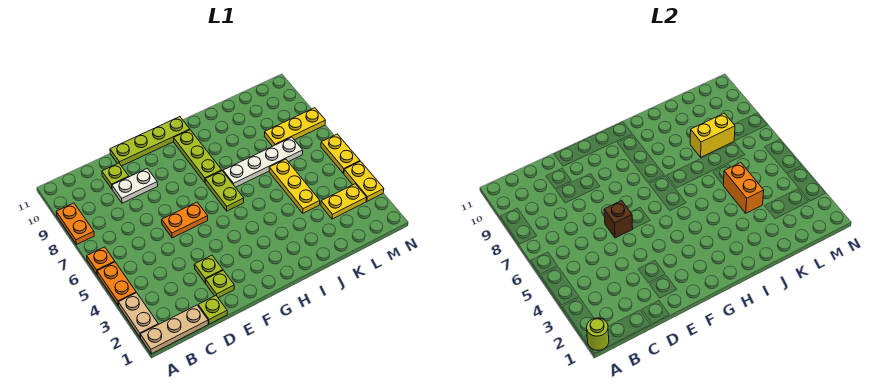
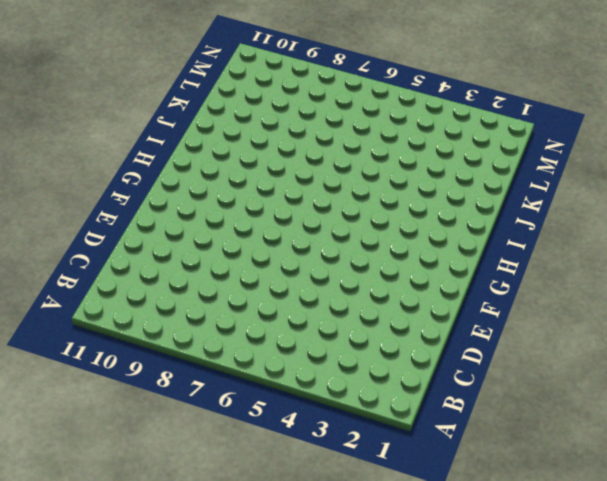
none -> tan plate A1:C1 level 1
none -> tan plate A2:A3 level 1
none -> orange plate A4:A5 level 1

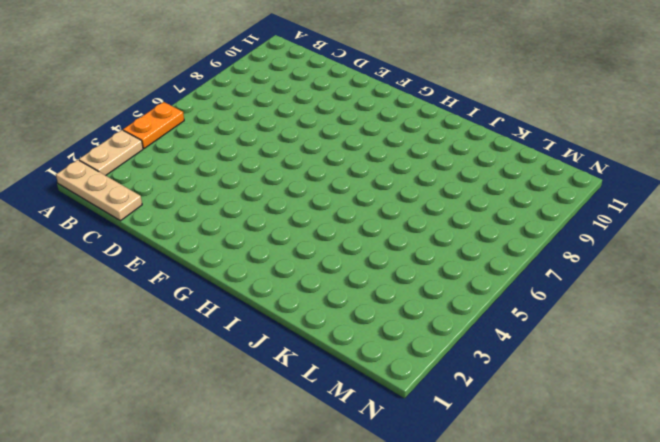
none -> orange plate A6 level 1
none -> orange plate A8:A9 level 1
none -> lime plate D1 level 1

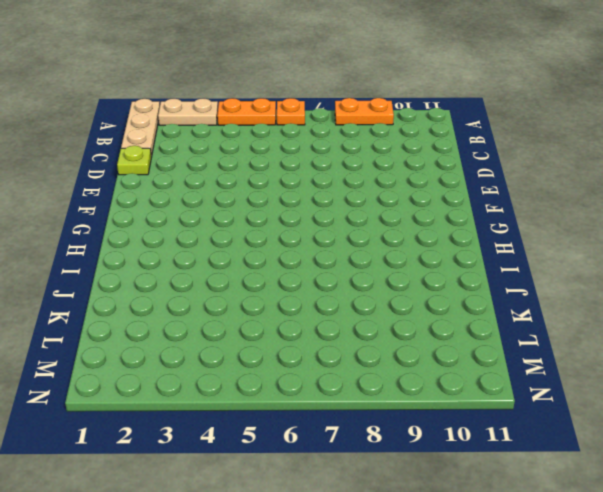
none -> white plate D9:E9 level 1
none -> lime plate D10 level 1
none -> lime plate E2 level 1

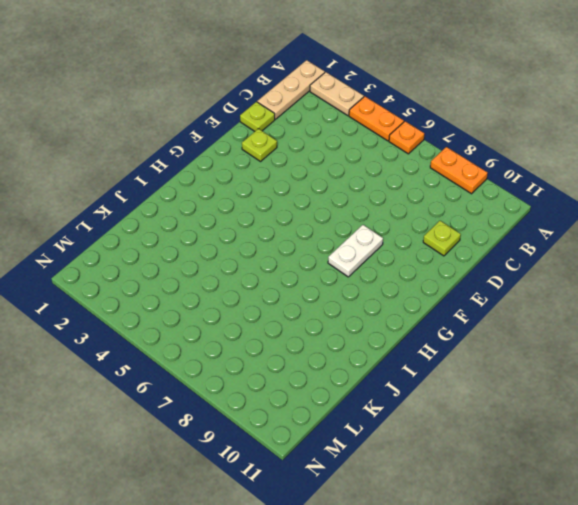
white plate F8:G8 level 1 -> white plate D9:E9 level 1
none -> lime plate E3 level 1
none -> orange plate E6:F6 level 1
none -> lime plate E11:H11 level 1

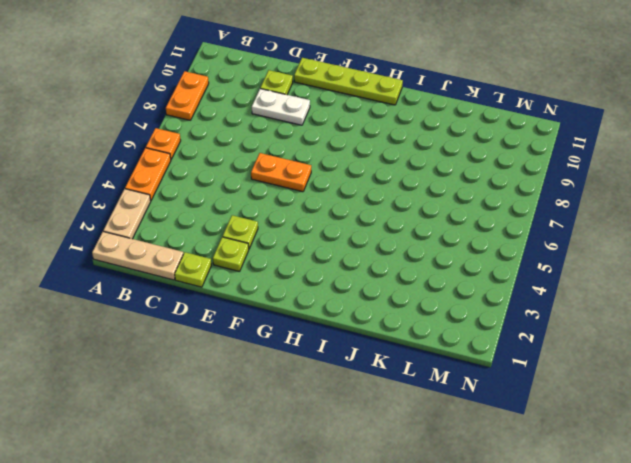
none -> lime plate H6:H7 level 1
none -> lime plate H8:H10 level 1
none -> white plate I7:L7 level 1

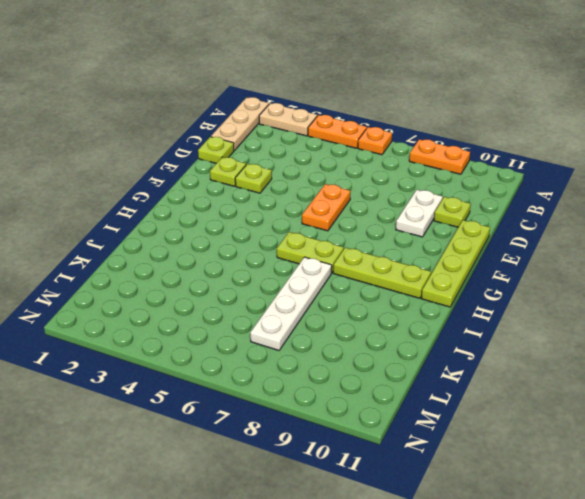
none -> yellow plate K4:K6 level 1
none -> yellow plate L3:M3 level 1
none -> yellow plate L8:N8 level 1

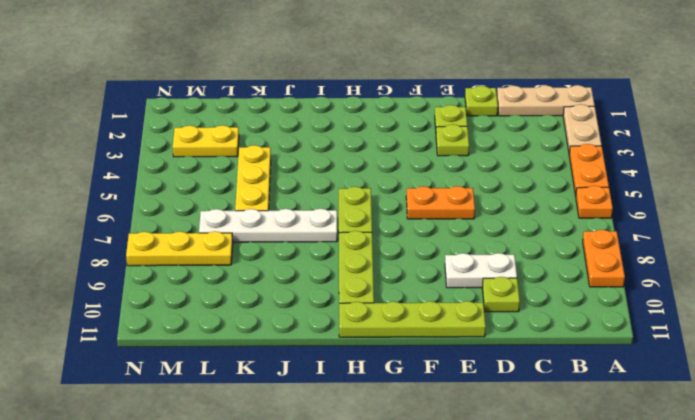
none -> yellow plate N3:N4 level 1
none -> yellow plate N5:N6 level 1
none -> lime round brick A1 level 2

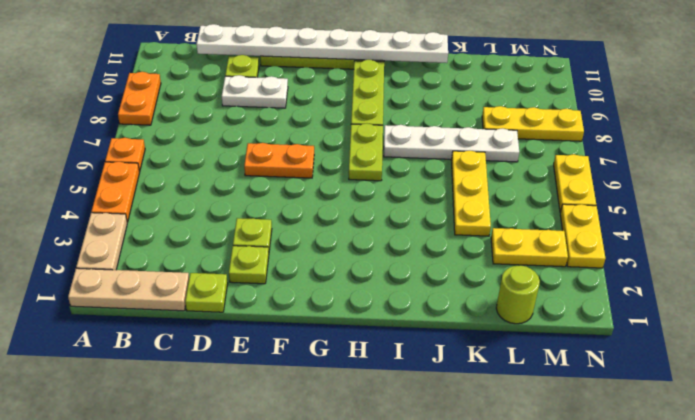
white plate C11:J11 level 2 -> none
lime round brick L1 level 1 -> lime round brick A1 level 2
none -> brown brick E6 level 2
none -> orange brick K4:K5 level 2
none -> yellow brick K8:L8 level 2

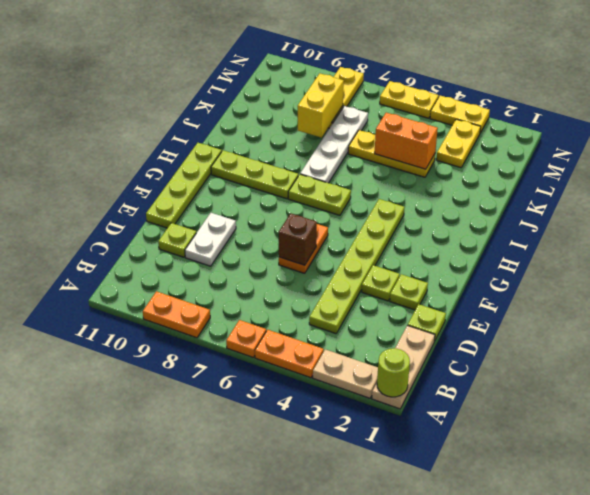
lime plate C4:H4 level 1 -> none

